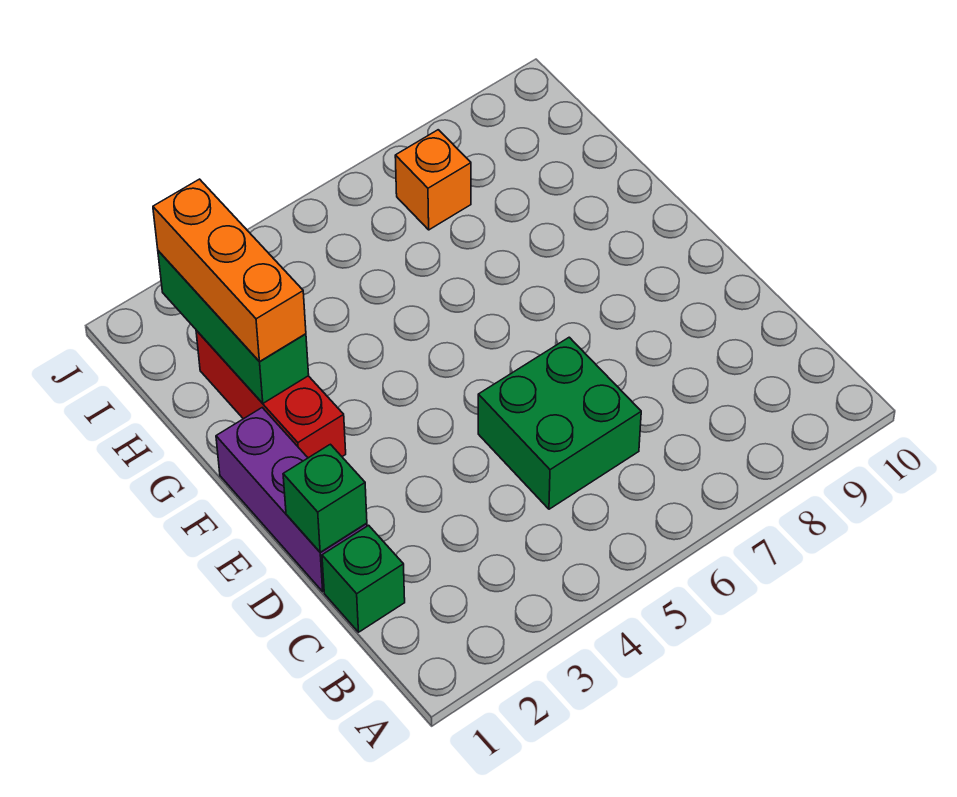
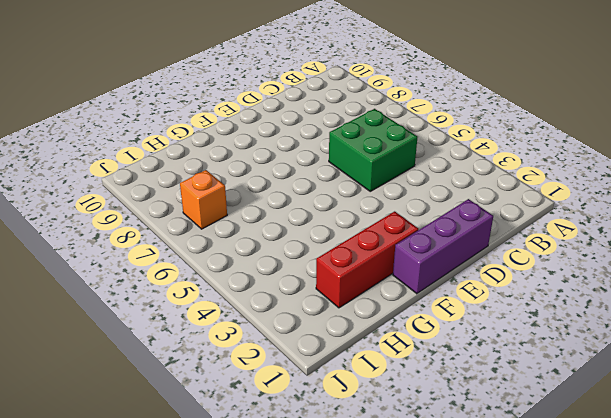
none -> green brick C1 level 1
none -> green brick D1 level 2

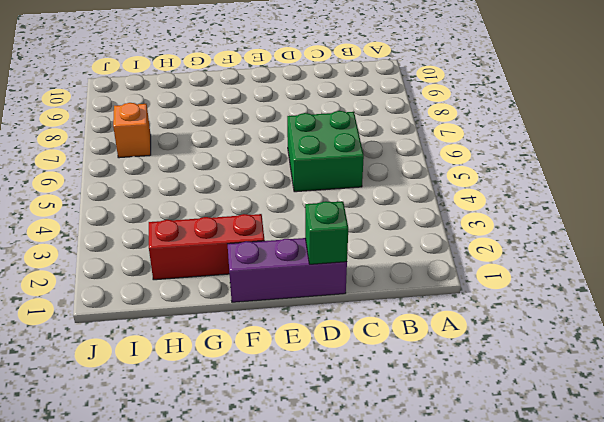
none -> green brick C1 level 1
none -> green brick G2:I2 level 2

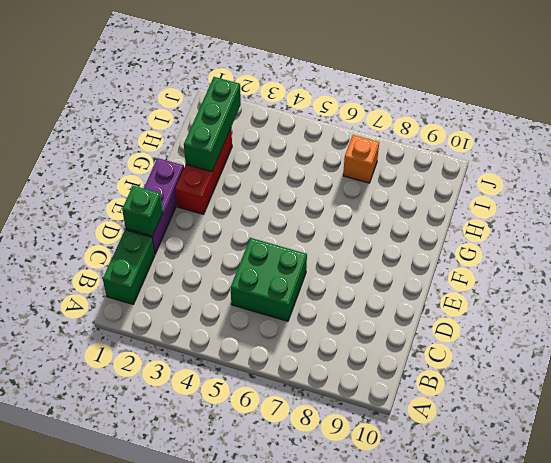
green brick B1:C1 level 1 -> green brick C1 level 1
none -> orange brick G2:I2 level 3

